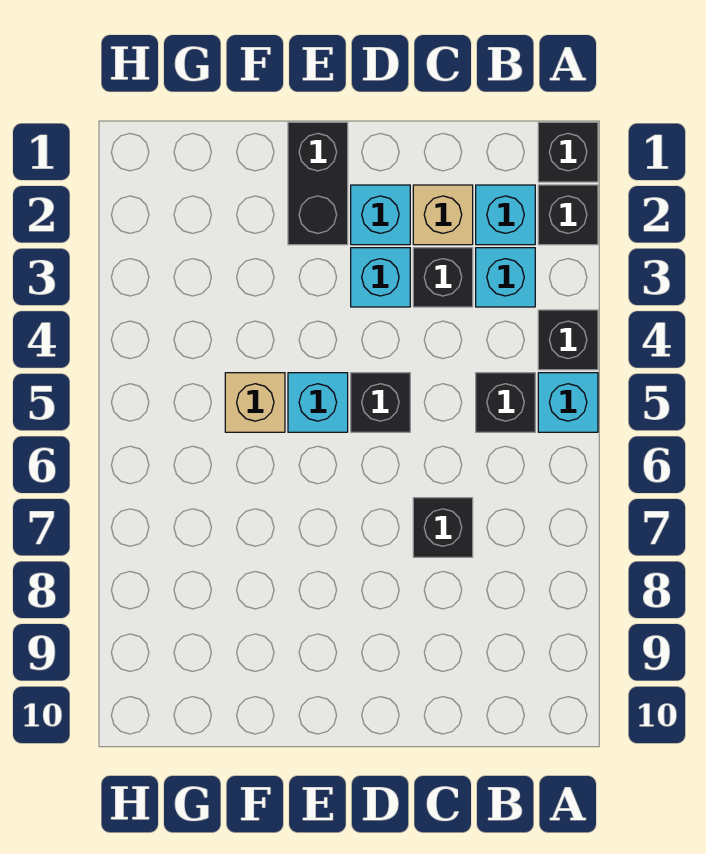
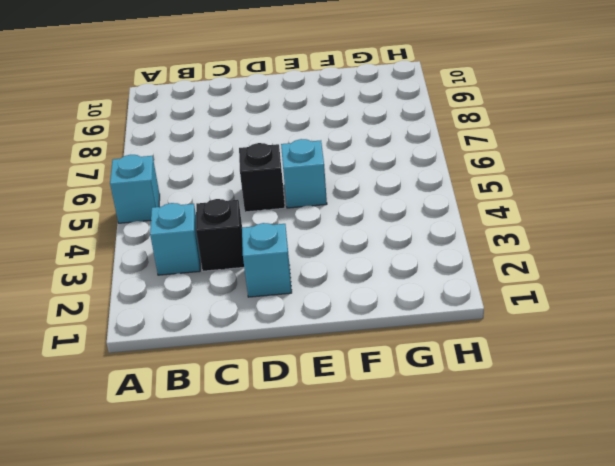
none -> black brick A1 level 1
none -> black brick A2 level 1
none -> black brick A4 level 1

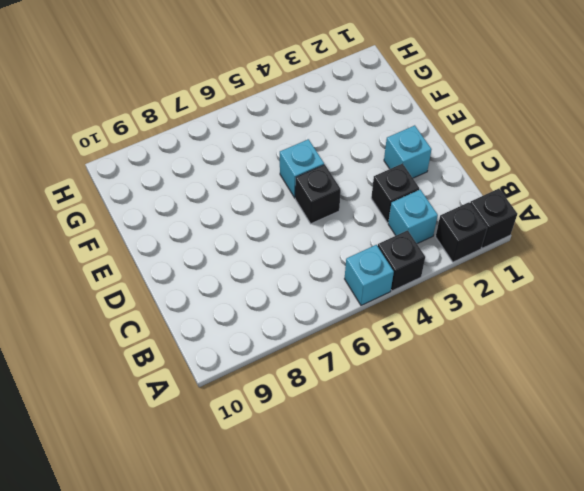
none -> cyan brick B2 level 1
none -> black brick B5 level 1
none -> tan brick C2 level 1

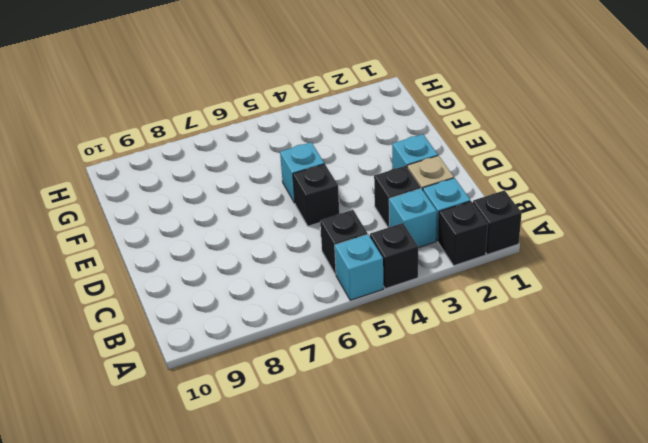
none -> black brick C7 level 1
none -> cyan brick D3 level 1
none -> black brick E1:E2 level 1

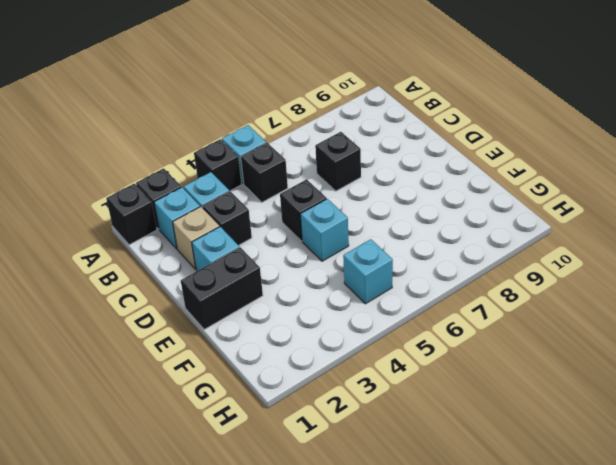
cyan brick G5 level 1 -> cyan brick D3 level 1
none -> tan brick F5 level 1

